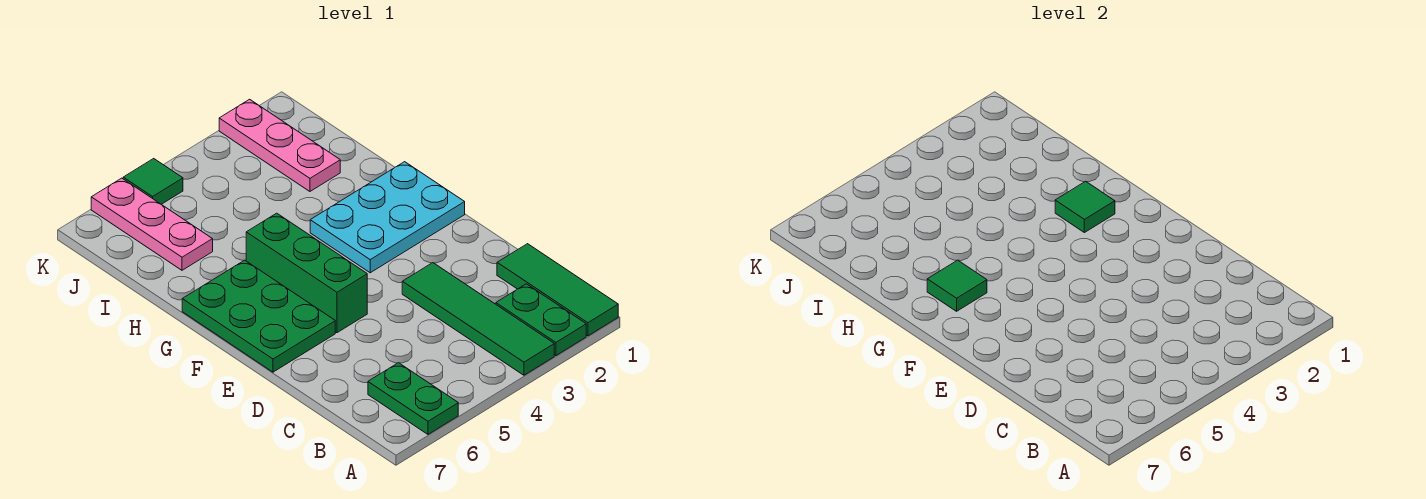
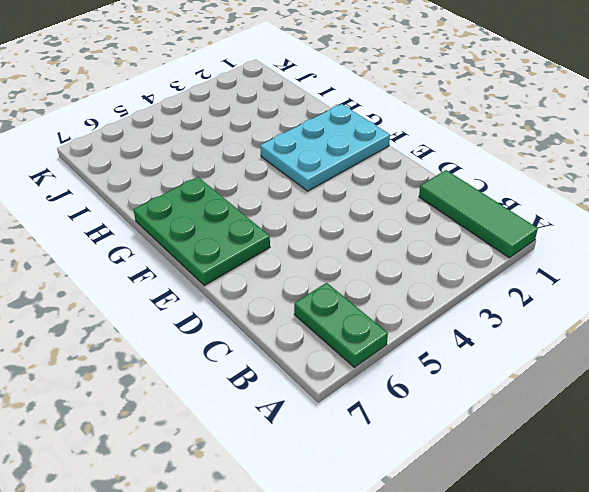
none -> green plate A2:B2 level 1
none -> green tile A3:D3 level 1
none -> green brick E5:G5 level 1

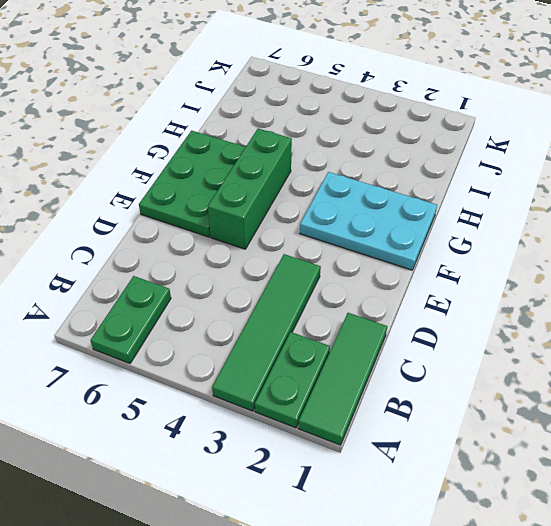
none -> pink plate I2:K2 level 1
none -> pink plate I6:K6 level 1
none -> green tile K5 level 1

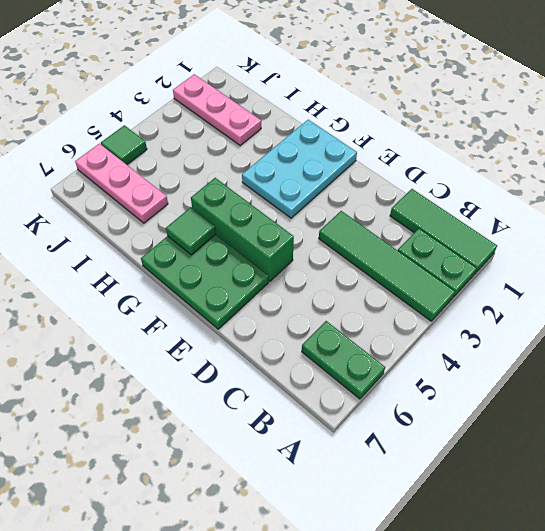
none -> green tile G2 level 2

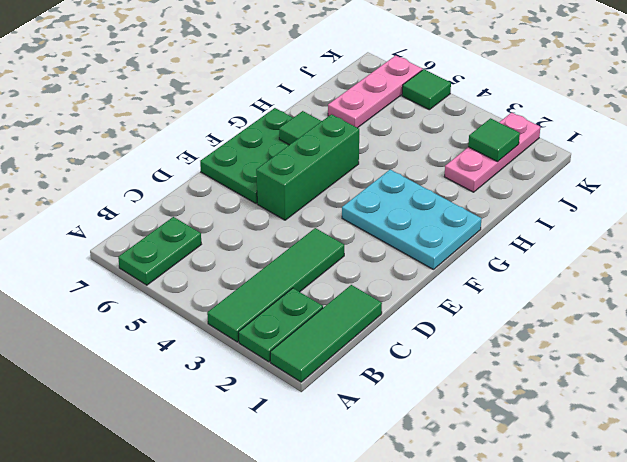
green tile J2 level 2 -> green tile G2 level 2

